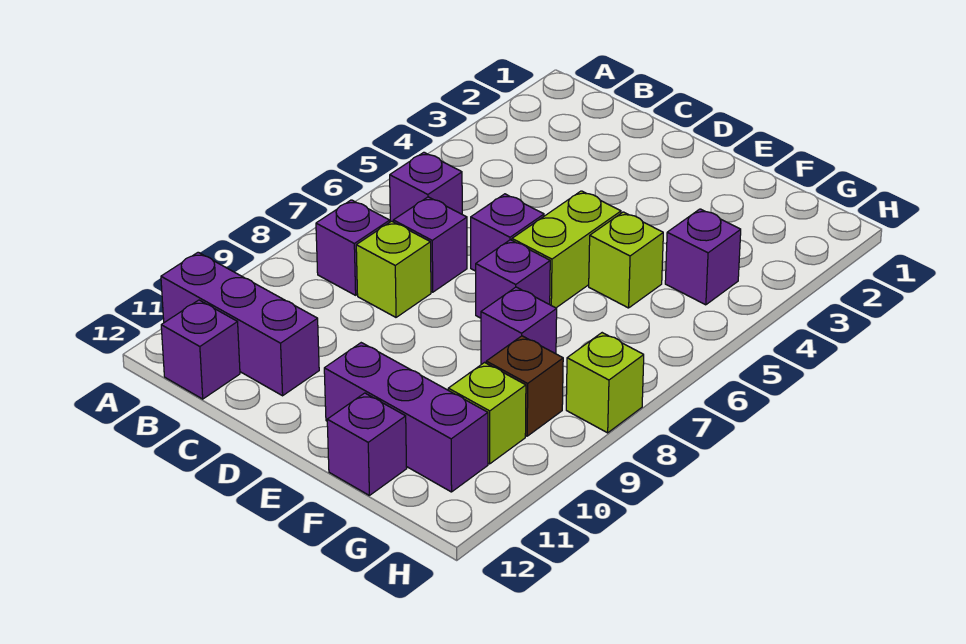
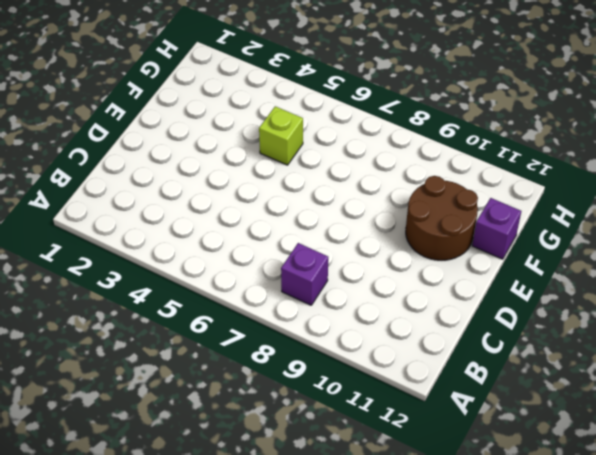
brown round brick E10:F11 level 1 -> purple brick E11:G11 level 1
none -> purple brick A11:C11 level 1
none -> purple brick B6 level 1
none -> purple brick B12 level 1

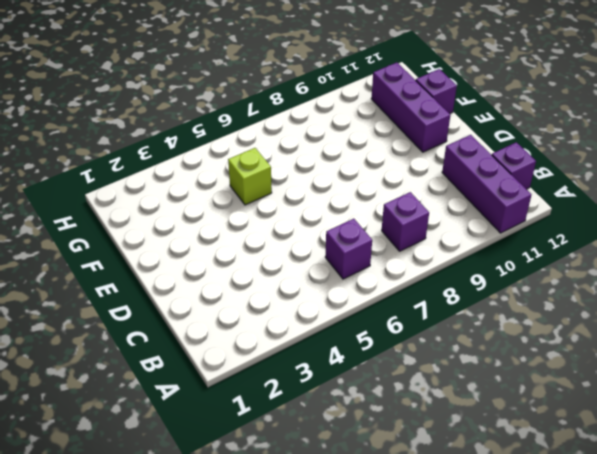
none -> purple brick C7 level 1
none -> lime brick C8 level 1
none -> purple brick D6 level 1

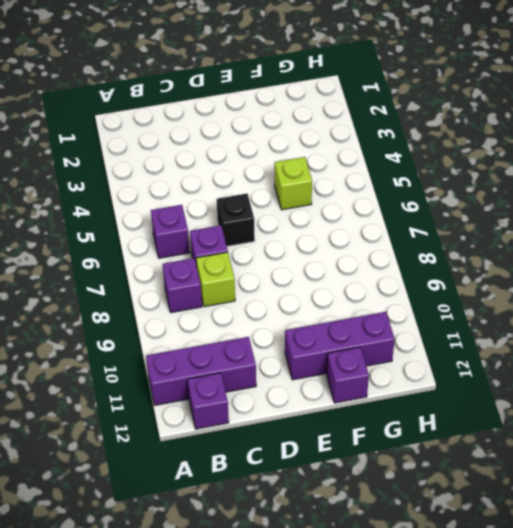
black brick D6 level 1 -> purple brick D6 level 1
none -> lime brick E5:E6 level 1
none -> purple brick E7 level 1
none -> purple brick F8 level 1

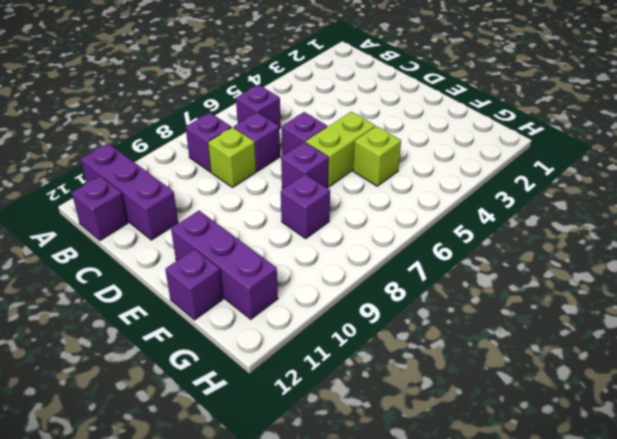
none -> purple brick G4 level 1
none -> brown brick G9 level 1
none -> lime brick G10 level 1

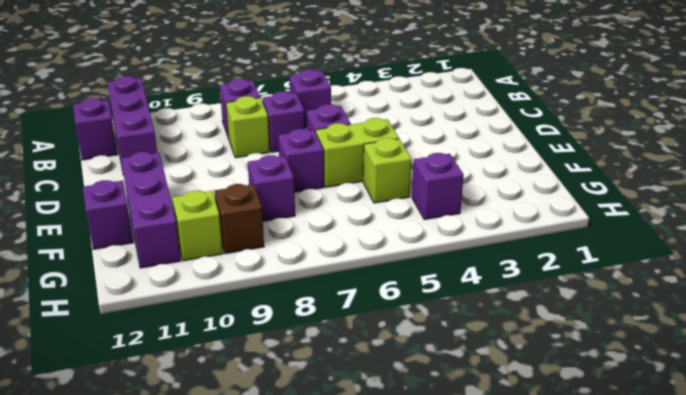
none -> lime brick H8 level 1

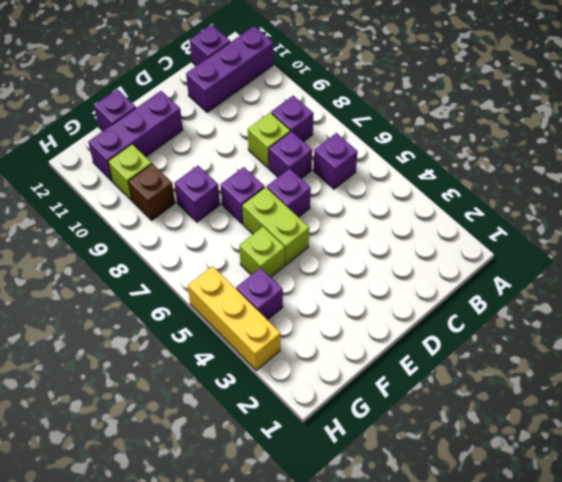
yellow brick H3:H5 level 1 -> none
none -> lime brick H8 level 1

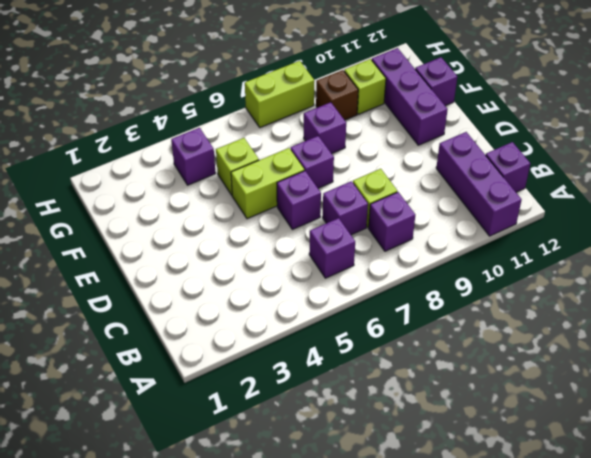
lime brick H7:H8 level 1 -> lime brick H8 level 1

